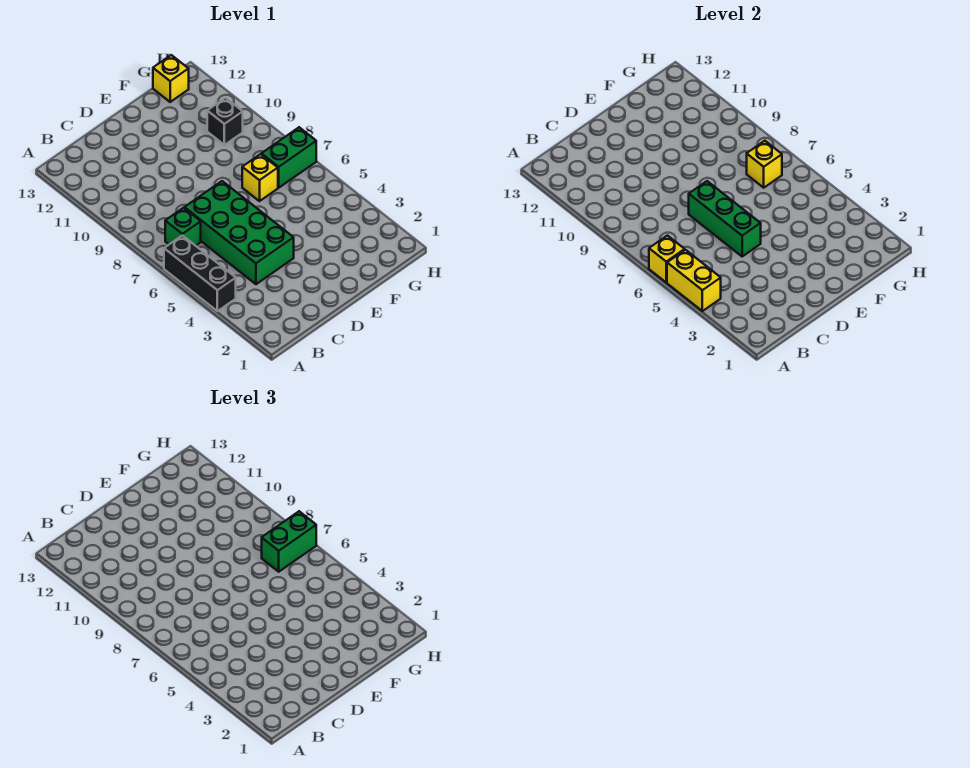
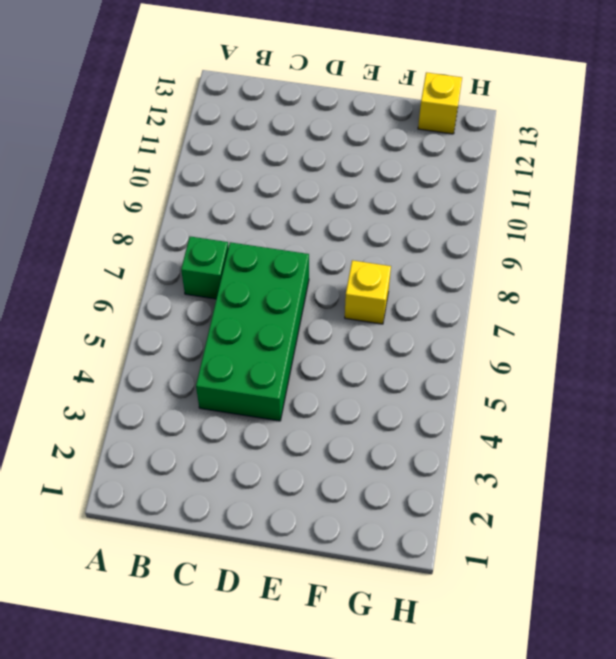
none -> black brick A4:A6 level 1
none -> green brick G7:H7 level 1
none -> black brick G10 level 1

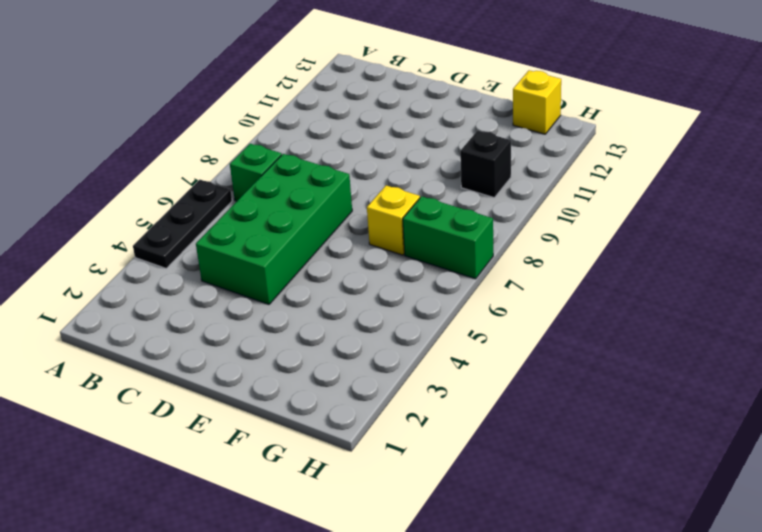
black plate A4:A6 level 1 -> black brick A4:A6 level 1
none -> yellow brick A4:A5 level 2
none -> yellow brick A6 level 2
none -> green brick D5:D7 level 2

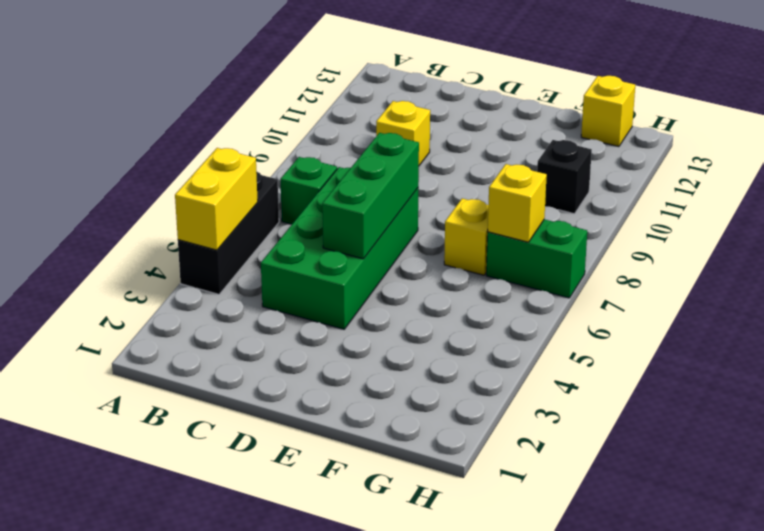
yellow brick C10 level 1 -> yellow brick A6 level 2
none -> green brick G7:H7 level 3

